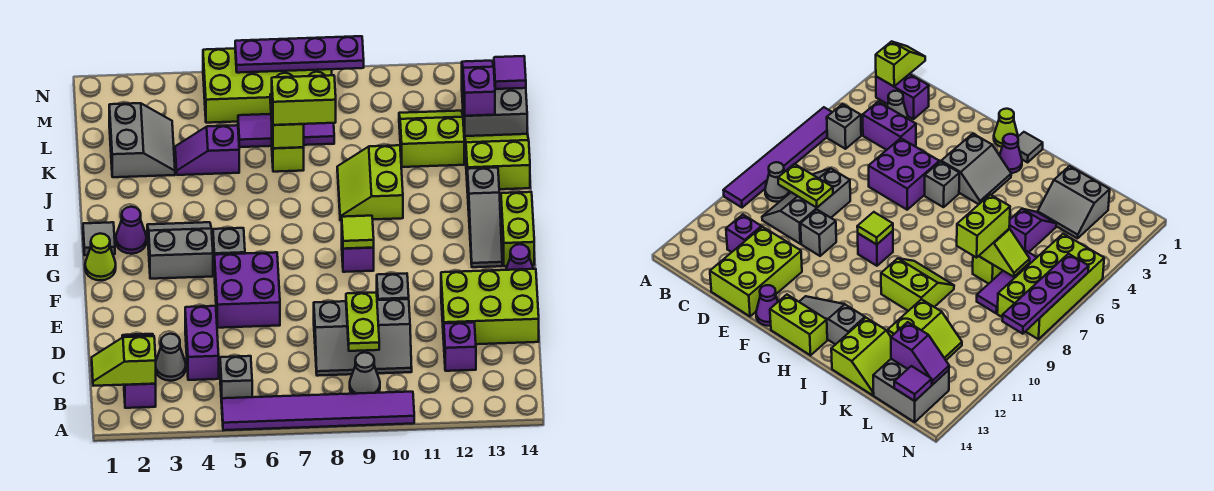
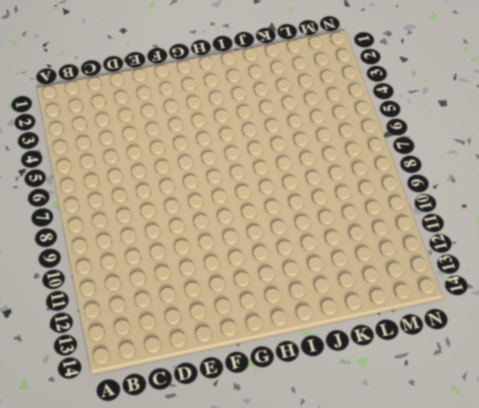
none -> purple tile A5:A10 level 1
none -> purple brick B2:C2 level 1
none -> grey brick B5 level 1
none -> grey cone B9 level 1

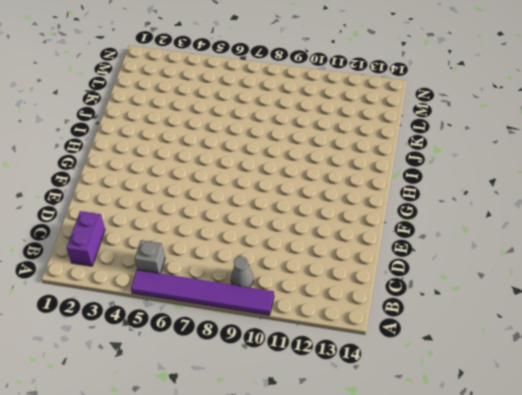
none -> grey cone C3 level 1
none -> purple brick C4:D4 level 1
none -> grey slope C8:D10 level 1 top D
none -> purple brick C12 level 1

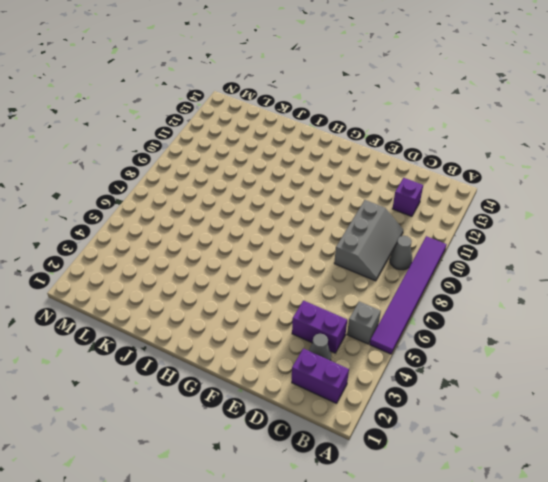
none -> lime brick D12:E14 level 1
none -> purple brick E5:F6 level 1
none -> grey brick E10 level 1
none -> purple cone F14 level 1

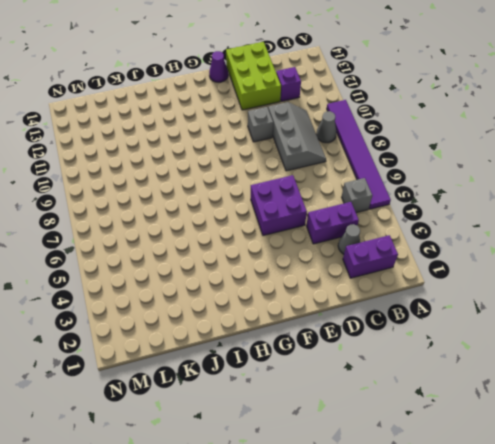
none -> lime cone G1 level 1
none -> grey slope G3:H4 level 1 top G
none -> grey brick G5 level 1
none -> purple brick G9 level 1

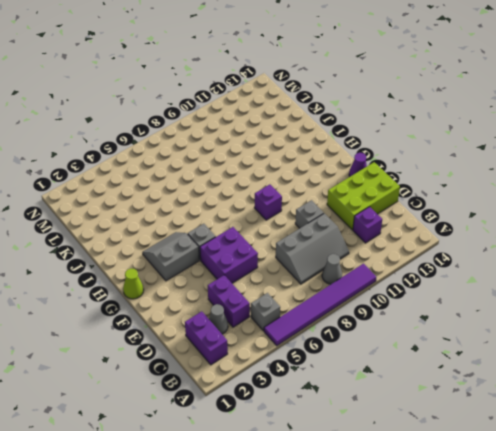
none -> grey slope G13:I13 level 1 top I
none -> lime brick G14:H14 level 1
none -> grey tile H1 level 1
none -> purple cone H2 level 1

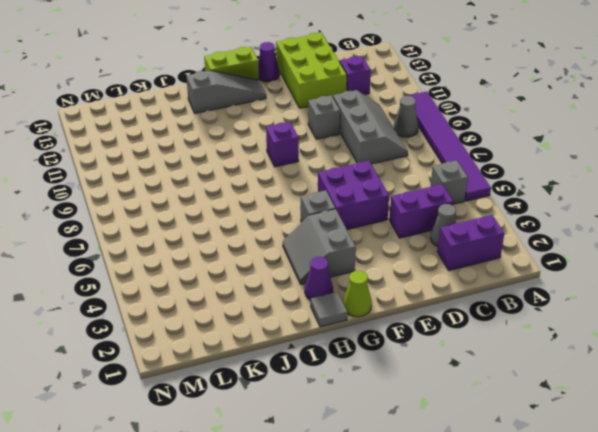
none -> lime slope I9:J10 level 1 top 10
none -> lime slope J13:K14 level 1 top J
none -> grey slope K2:L3 level 1 top 2
none -> purple slope K4:K5 level 1 top 5

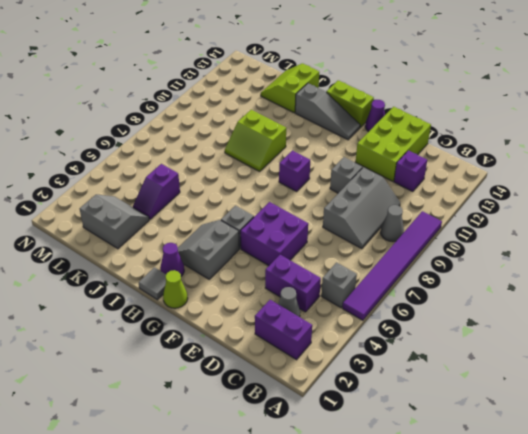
none -> lime brick K7 level 1
none -> lime slope K11:L12 level 1 top K
none -> purple tile L6:L8 level 1
none -> grey brick L13:M14 level 1

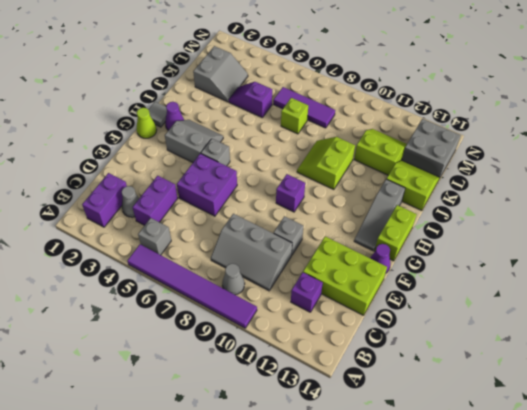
none -> lime brick M5:N8 level 1
none -> lime slope B1:B2 level 2 top 2
none -> lime plate C9:D9 level 2
none -> lime tile G9 level 2

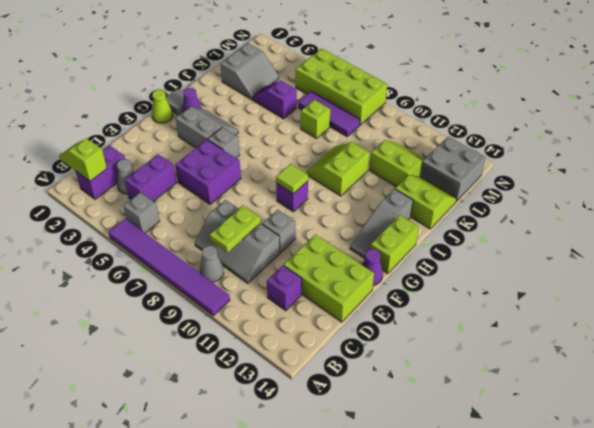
none -> lime slope K7:L7 level 2 top K
none -> purple slope L13:M13 level 2 top L
none -> purple tile M14 level 2
none -> purple plate N6:N9 level 2

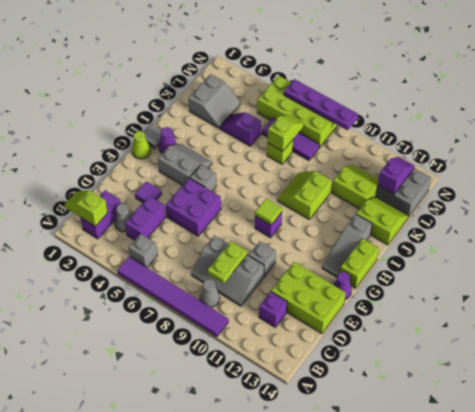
purple tile E3 level 1 -> purple tile M14 level 2
none -> lime brick K7:K8 level 3

